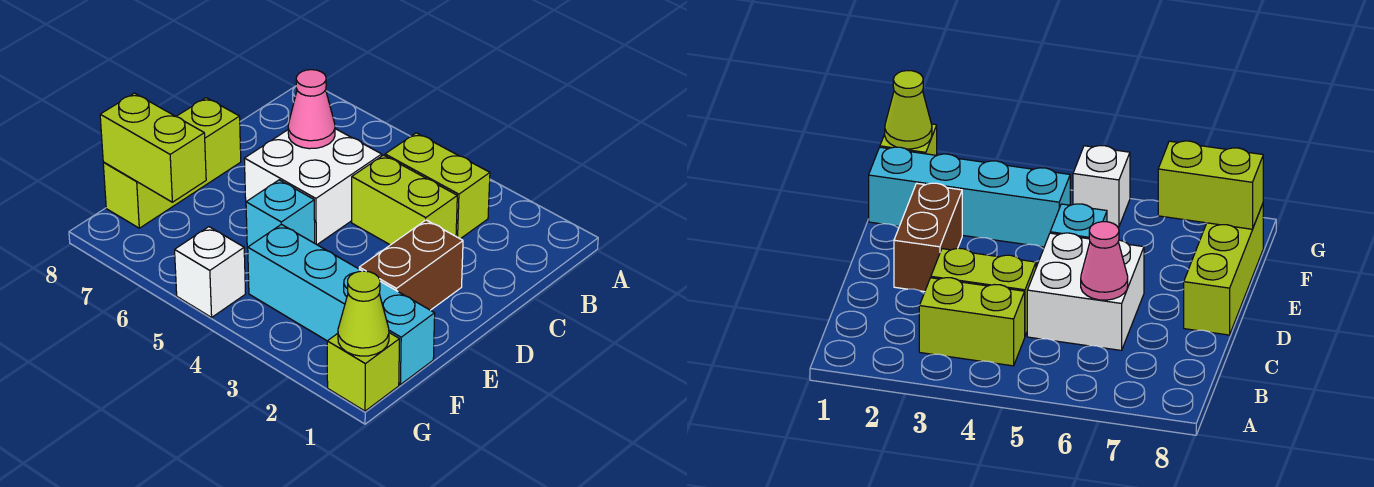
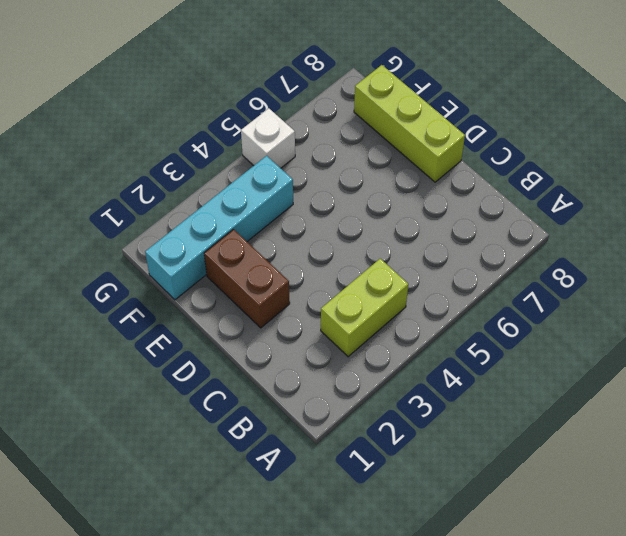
none -> lime brick C3:C4 level 1
none -> white brick C5:D6 level 1
none -> cyan brick E5 level 1

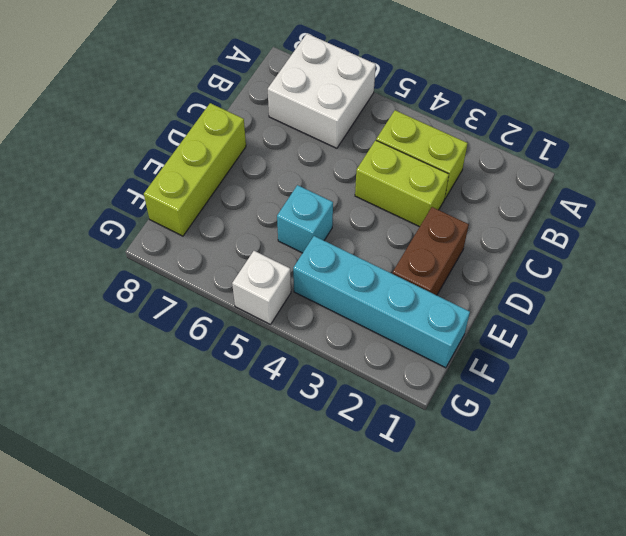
white brick A6:B7 level 1 -> white brick C5:D6 level 1
none -> lime brick G1 level 1
none -> pink cone C6 level 2
none -> lime brick F7:F8 level 2

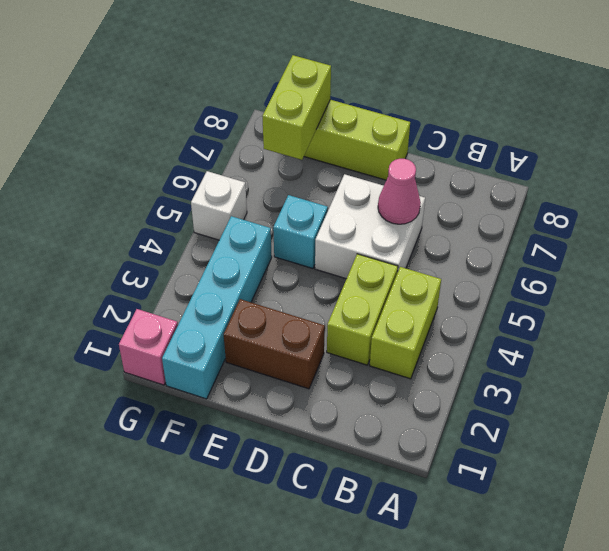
pink brick G1 level 1 -> lime brick G1 level 1
none -> lime cone G1 level 2

